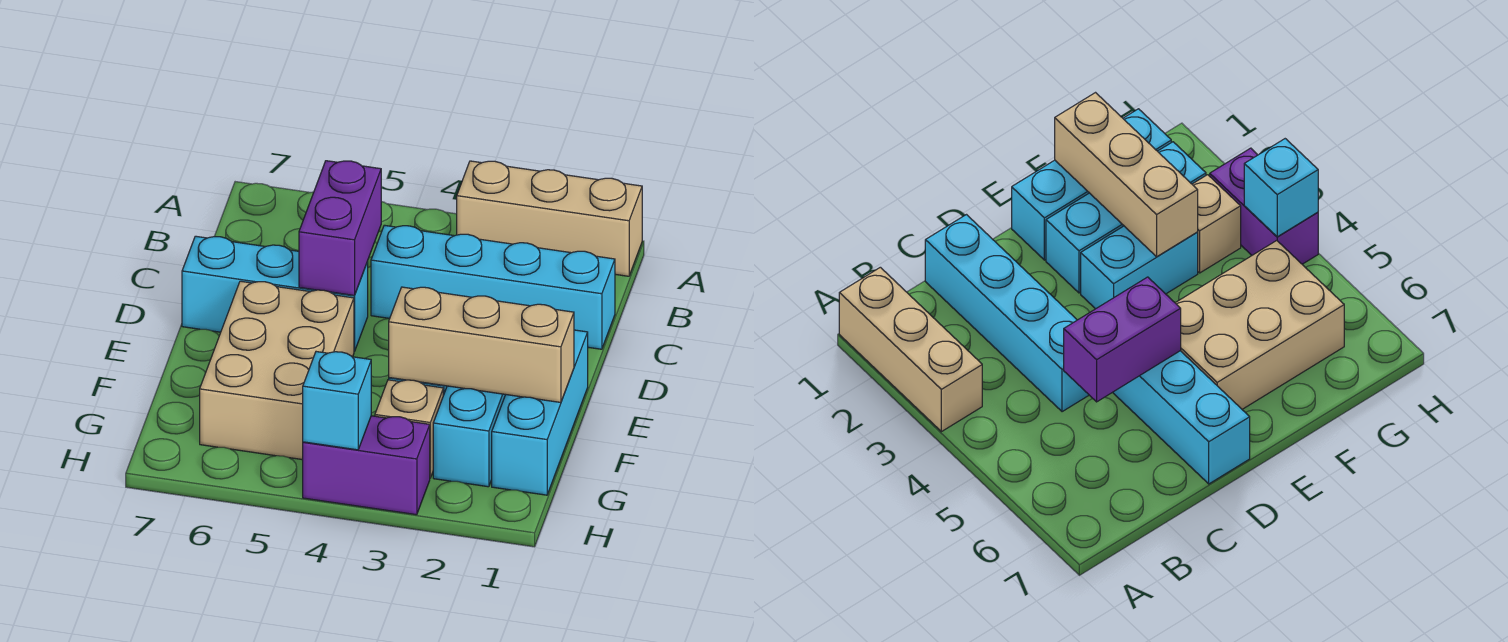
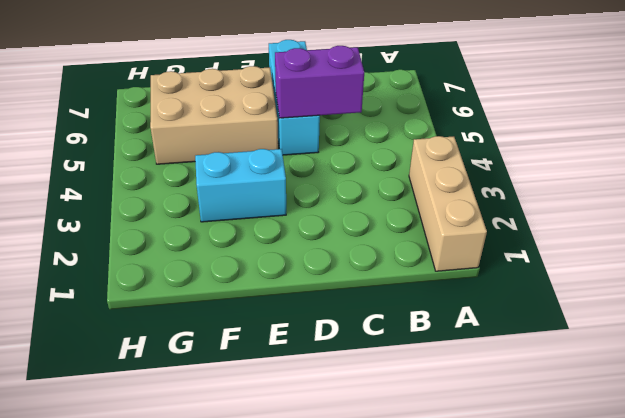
none -> cyan brick C1:C4 level 1
none -> cyan brick E1:G1 level 1
none -> cyan brick E2:G2 level 1

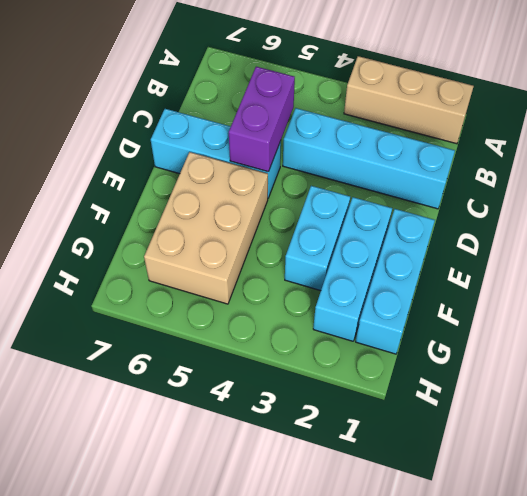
none -> tan brick G3 level 1
none -> purple brick H3:H4 level 1
none -> tan brick F1:F3 level 2

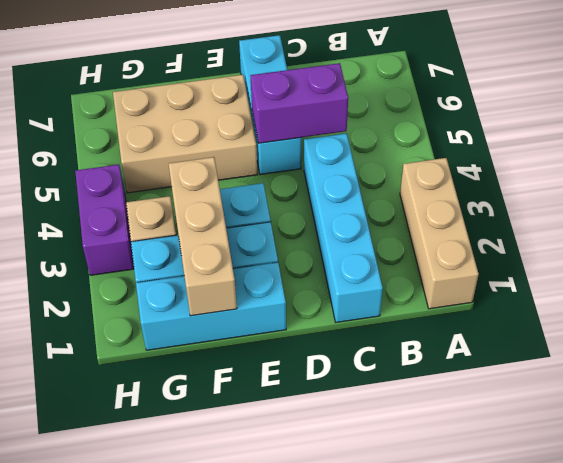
none -> cyan brick H4 level 2

